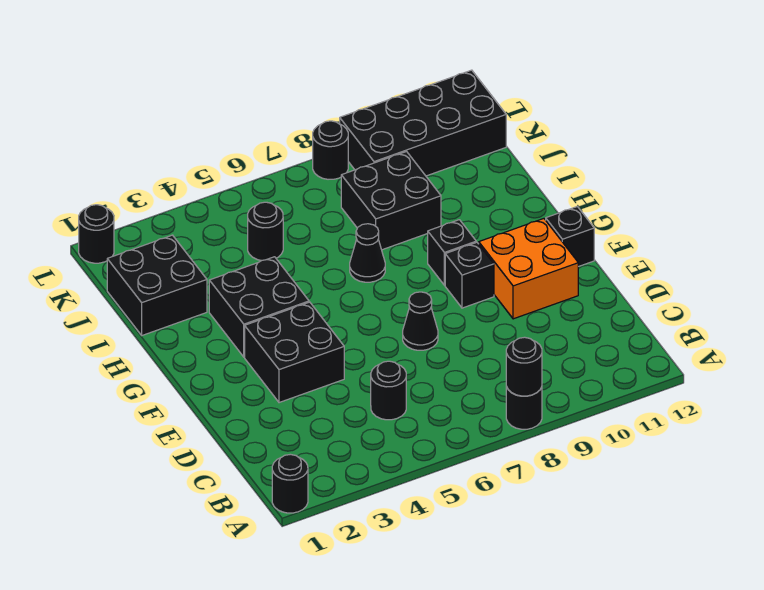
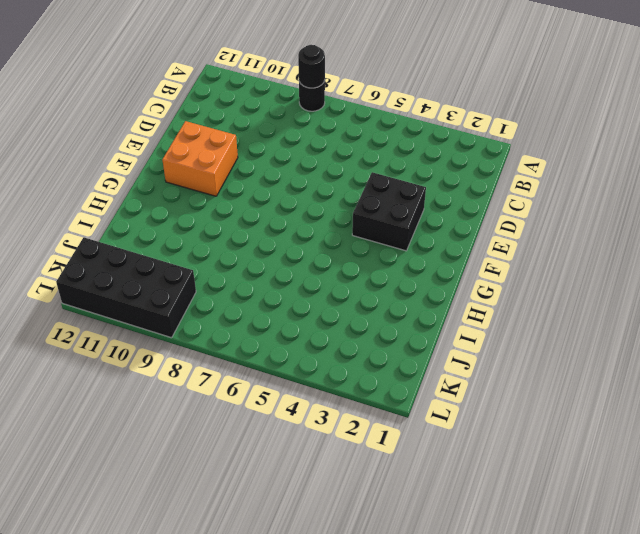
none -> black round brick A1 level 1
none -> black round brick C5 level 1
none -> black cone E7 level 1

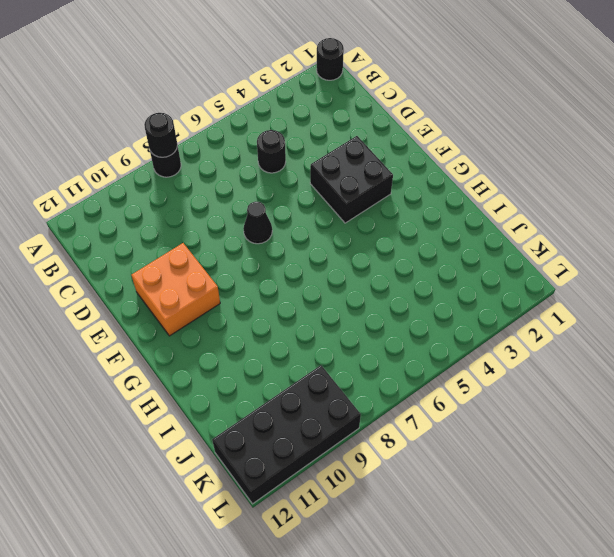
none -> black brick F9 level 1
none -> black brick F12 level 1
none -> black brick G3:H4 level 1

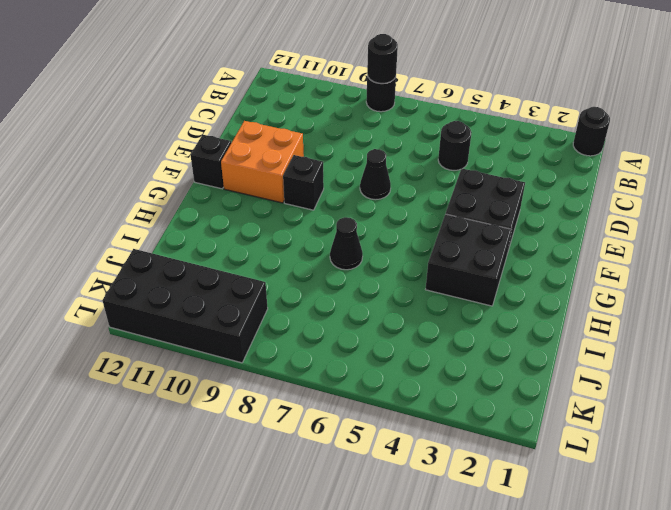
none -> black brick G9 level 1
none -> black brick I1:J2 level 1
none -> black brick I8:J9 level 1

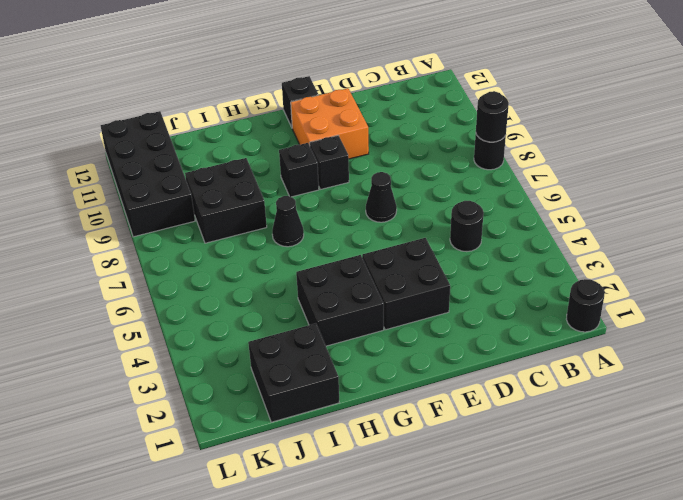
none -> black round brick J5 level 1
none -> black round brick L1 level 1
none -> black round brick L8 level 1

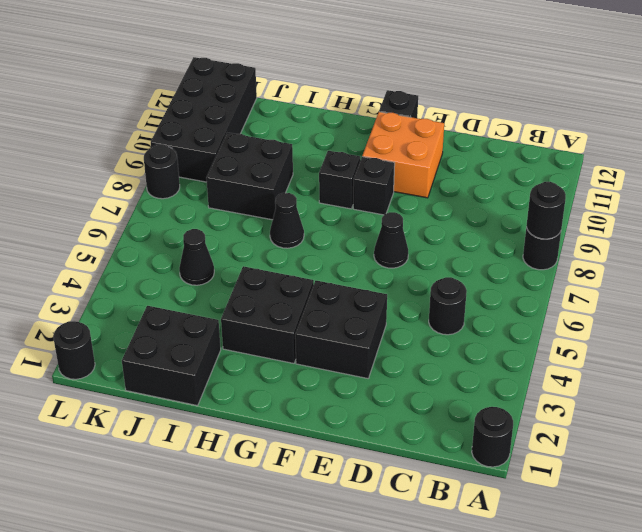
black cone J5 level 1 -> black round brick J5 level 1

